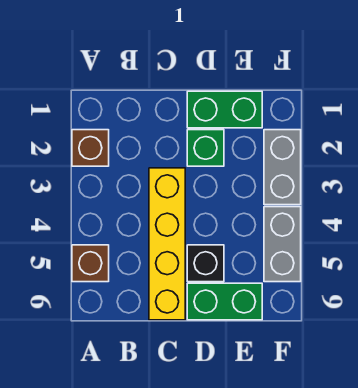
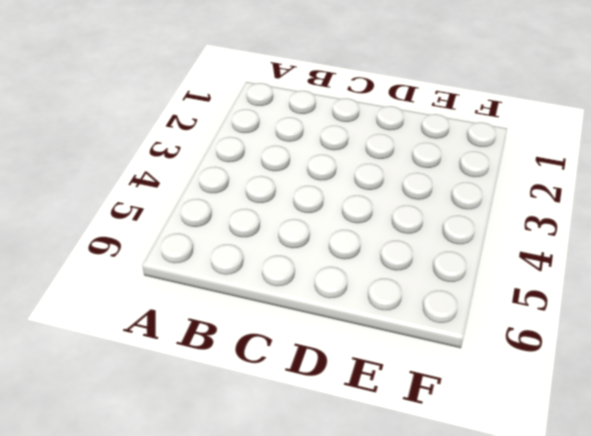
none -> brown brick A2 level 1
none -> brown brick A5 level 1

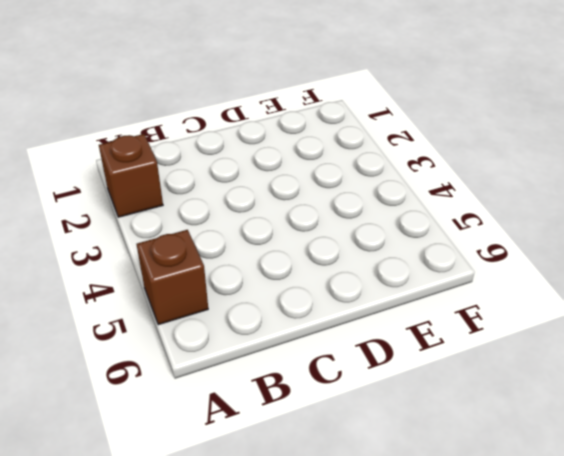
none -> yellow brick C3:C6 level 1
none -> green brick D1:E1 level 1

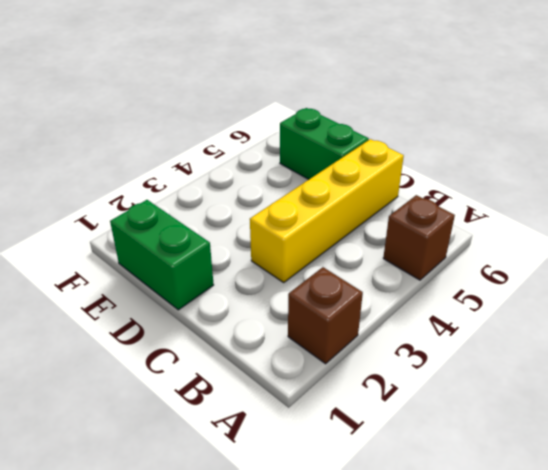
none -> green brick D2 level 1
none -> black brick D5 level 1

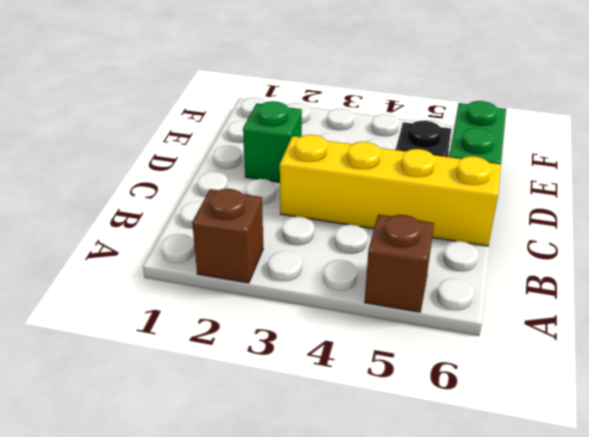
none -> green brick D1:E1 level 1
none -> grey brick F2:F3 level 1

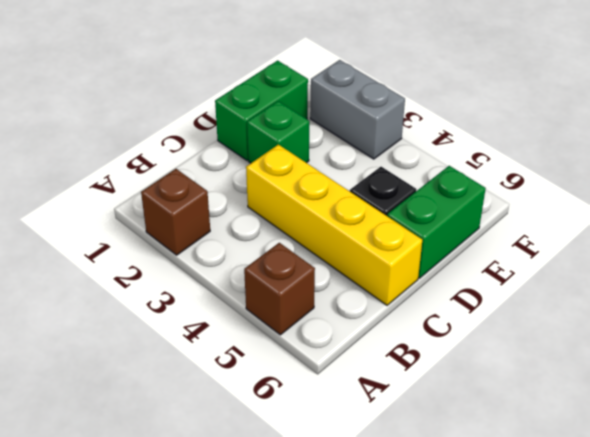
none -> grey brick F4:F5 level 1

